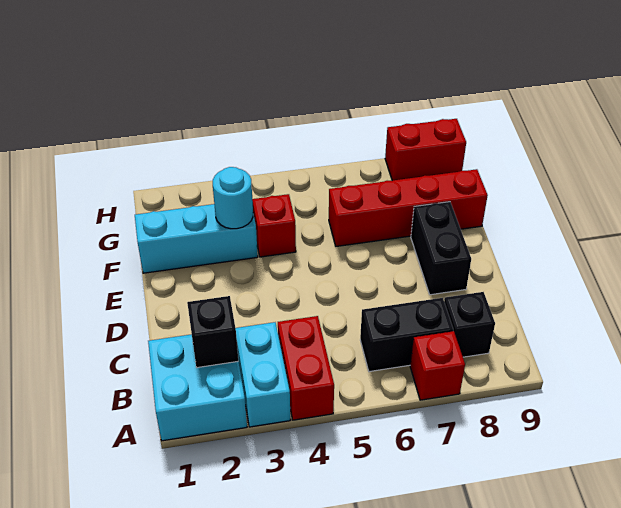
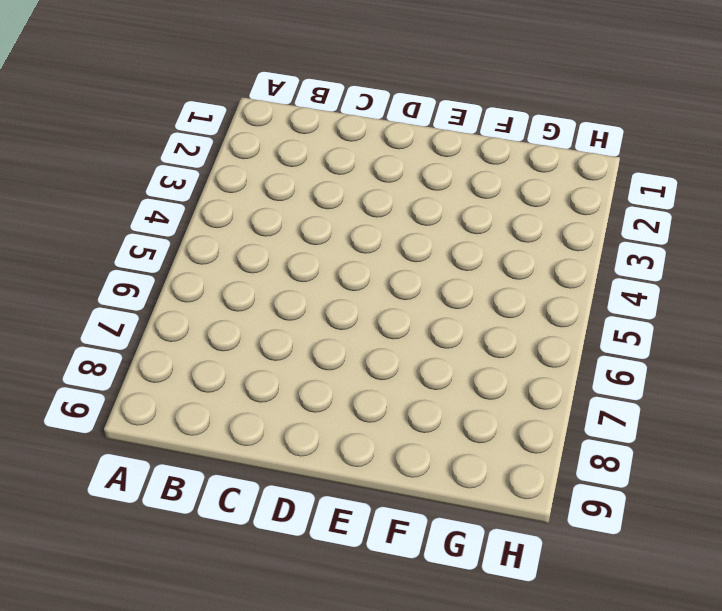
none -> cyan brick A1:B2 level 1
none -> cyan brick A3:B3 level 1
none -> red brick A4:B4 level 1

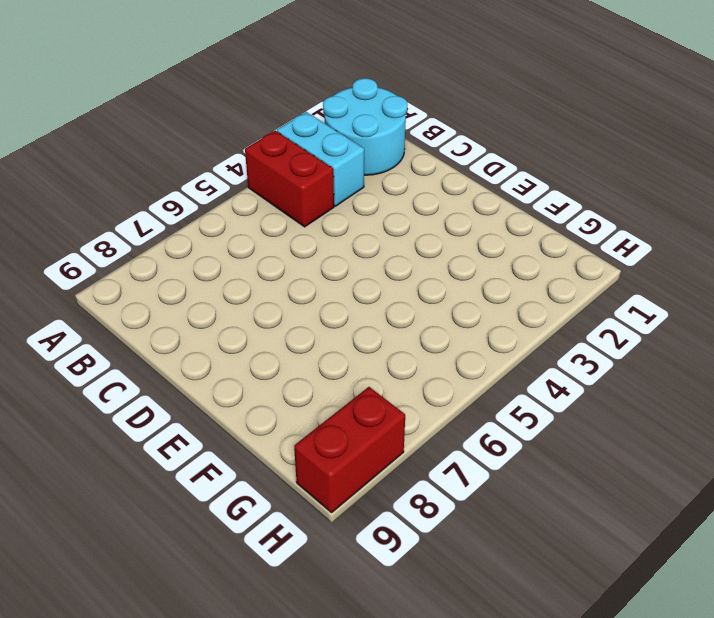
cyan round brick A1:B2 level 1 -> cyan brick A1:B2 level 1
none -> red brick A7 level 1
none -> black brick B6:B7 level 1
none -> black brick B8 level 1

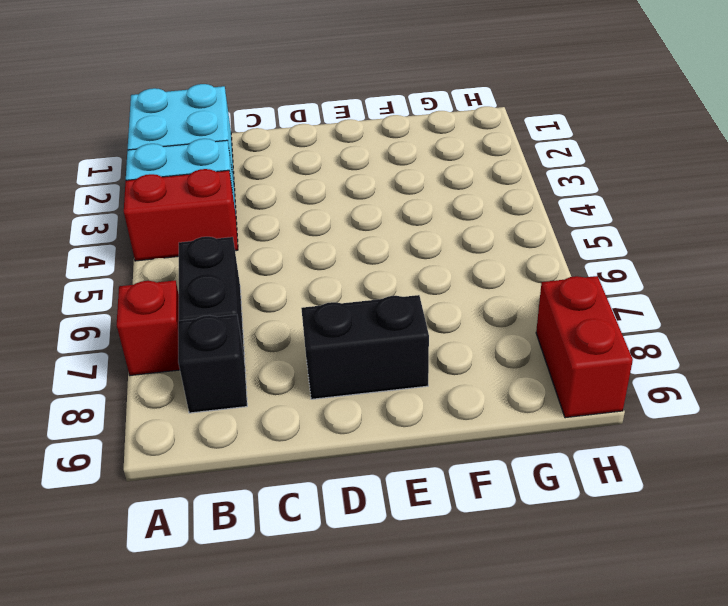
none -> cyan brick F1:F3 level 1
none -> red brick F4 level 1
none -> red brick F6:F9 level 1

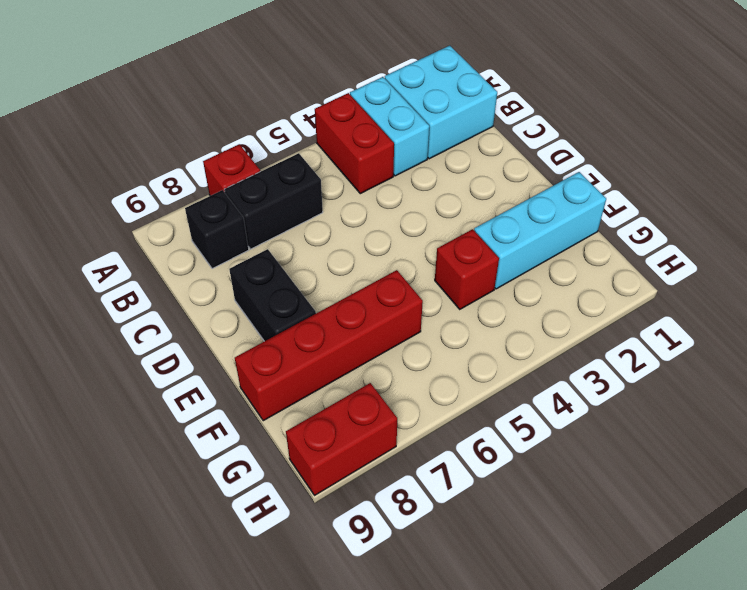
none -> black brick B2 level 2
none -> cyan round brick F3 level 2

